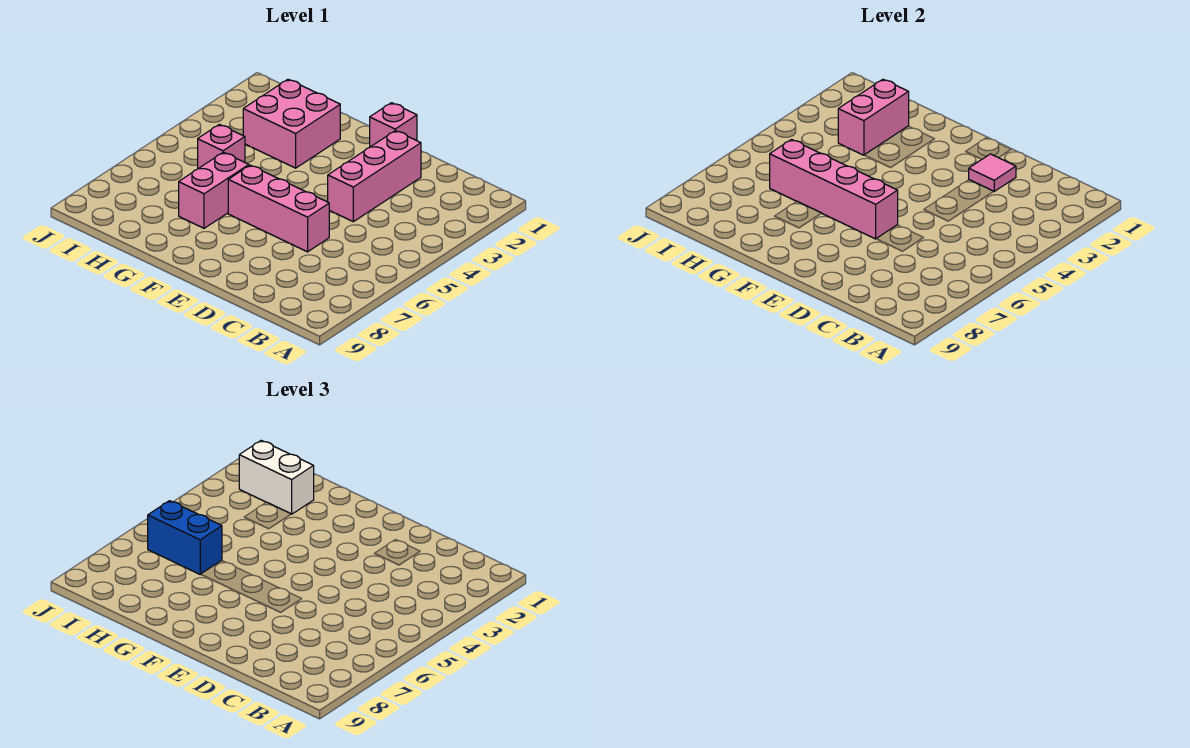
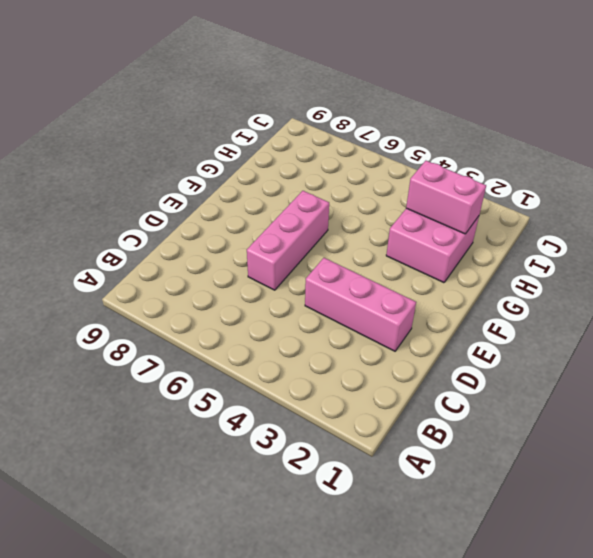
none -> pink brick E1 level 1
none -> pink brick G6:G7 level 1

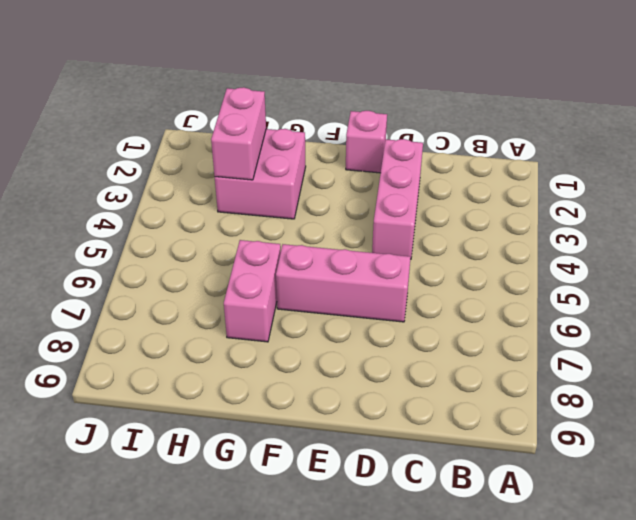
none -> pink brick H5 level 1
none -> pink tile D2 level 2

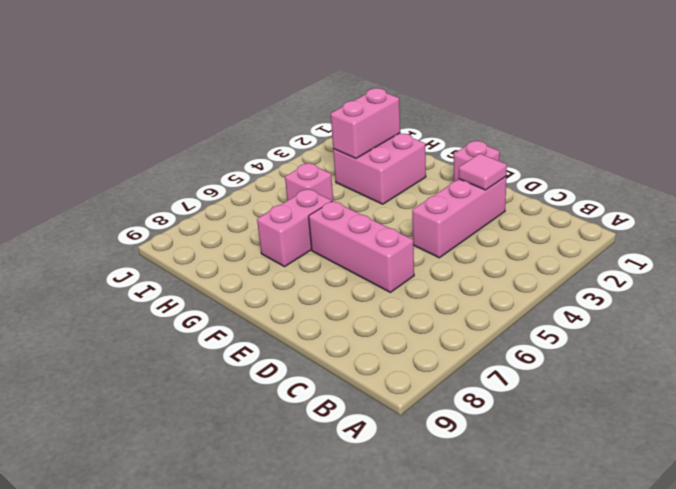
none -> pink brick E6:H6 level 2
none -> white brick H2:I2 level 3

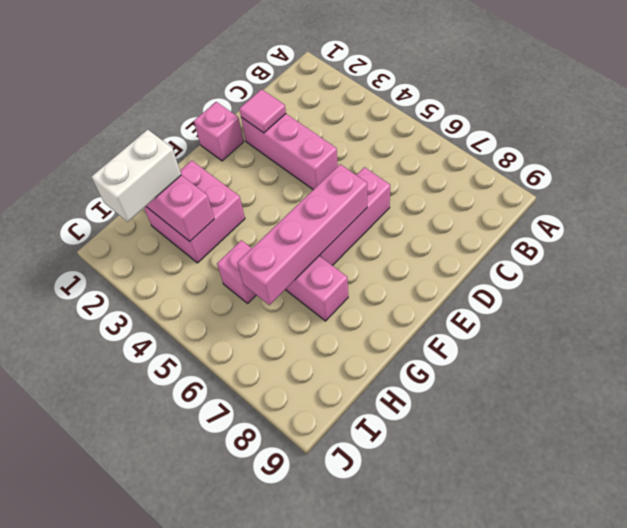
none -> blue brick H6:I6 level 3

